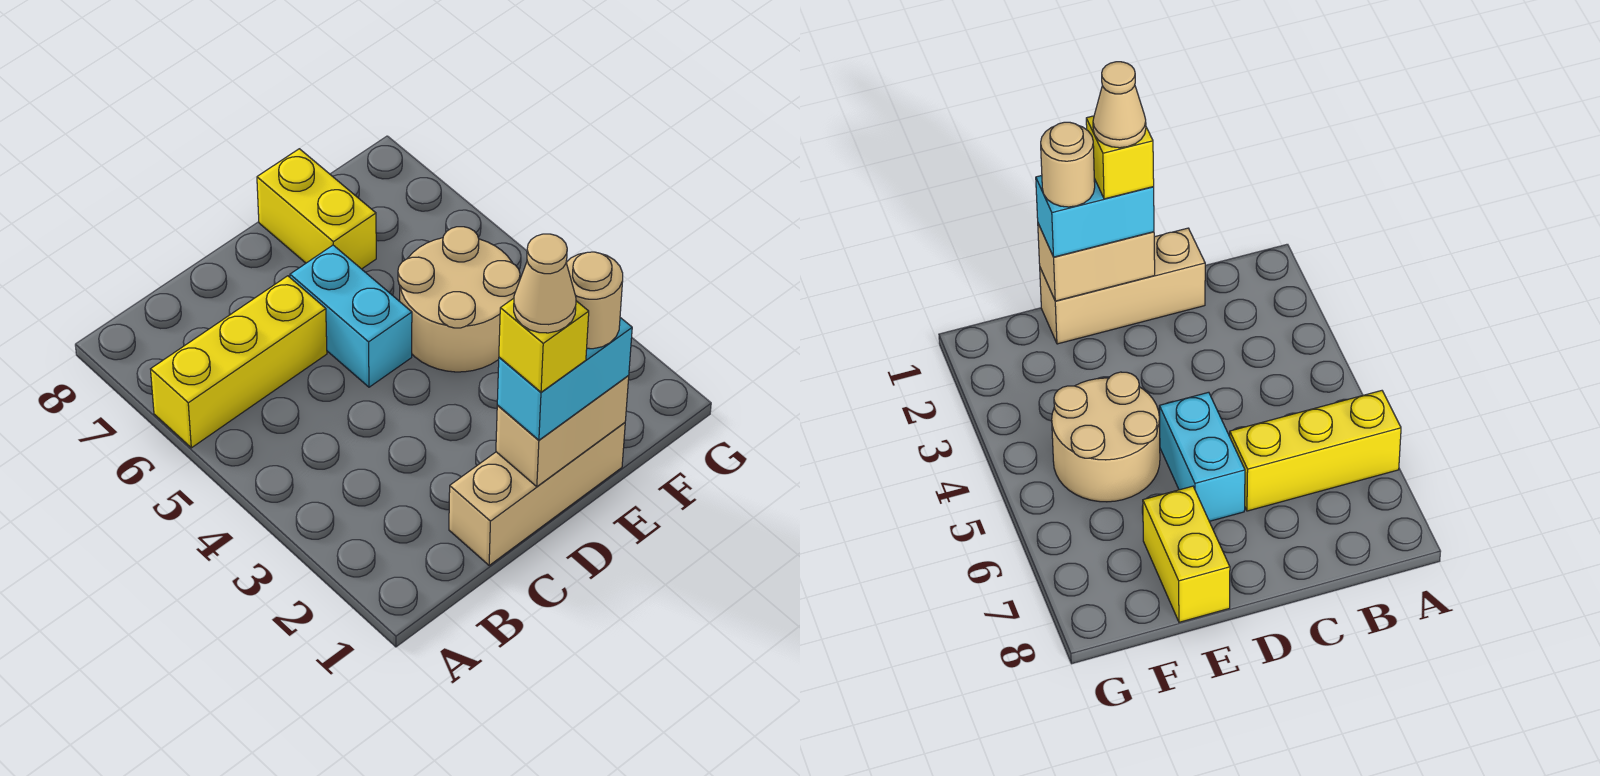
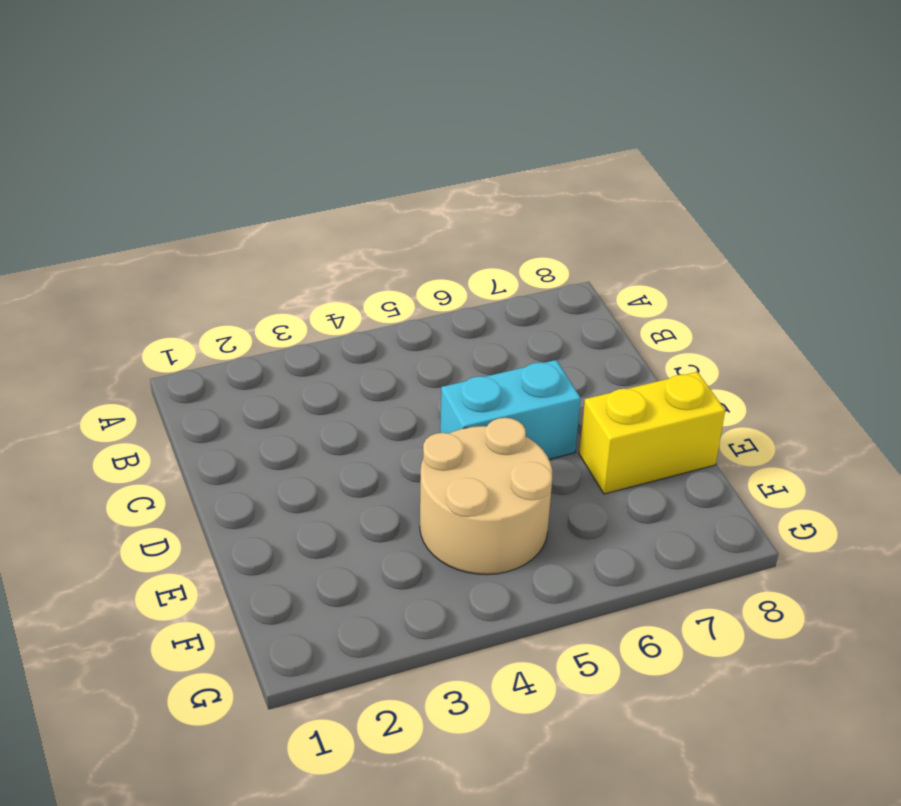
none -> yellow brick A6:C6 level 1
none -> tan brick C1:E1 level 1

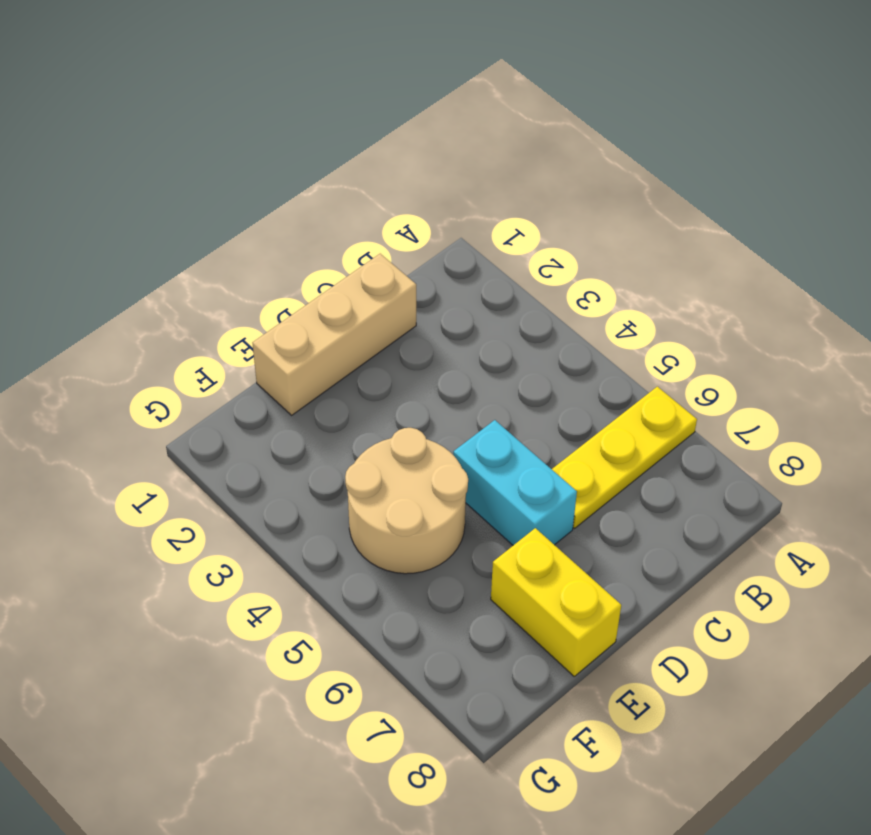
yellow plate A6:C6 level 1 -> yellow brick A6:C6 level 1
none -> tan brick D1:E1 level 2
none -> cyan brick D1:E1 level 3

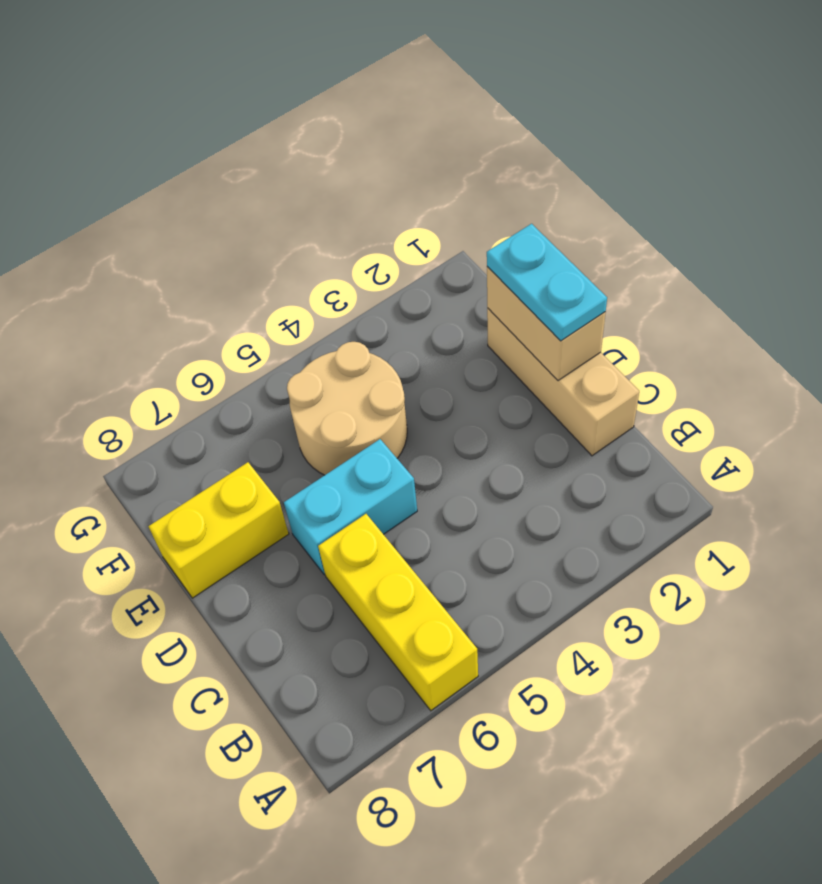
cyan plate D1:E1 level 3 -> cyan brick D1:E1 level 3
none -> yellow brick D1 level 4
none -> tan round brick E1 level 4

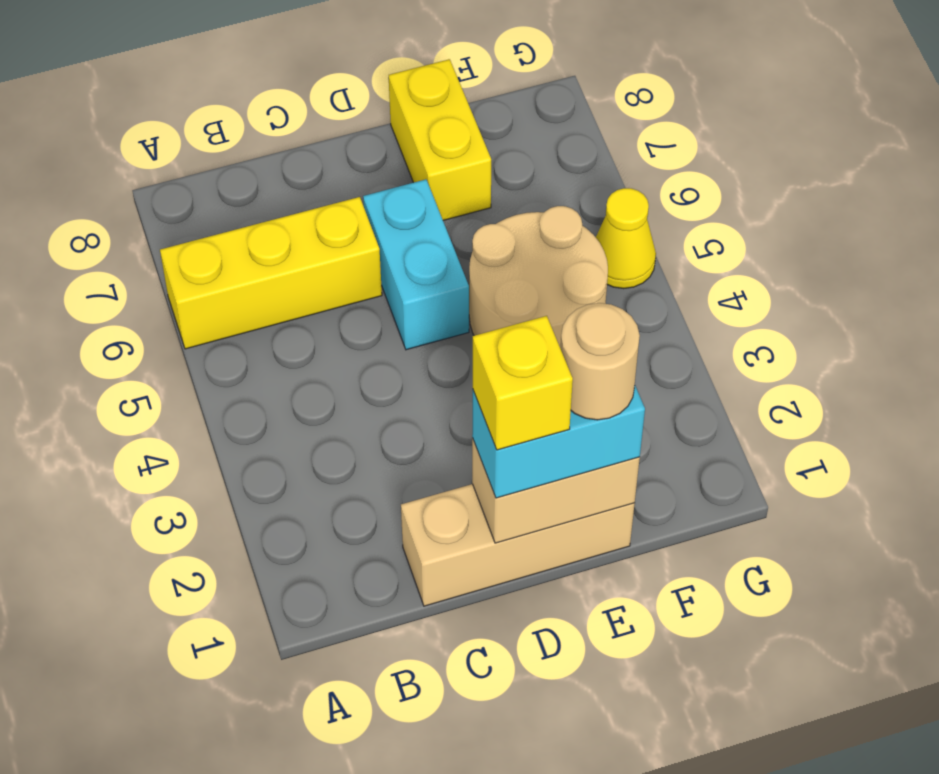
yellow cone G5 level 1 -> none
none -> tan cone D1 level 5

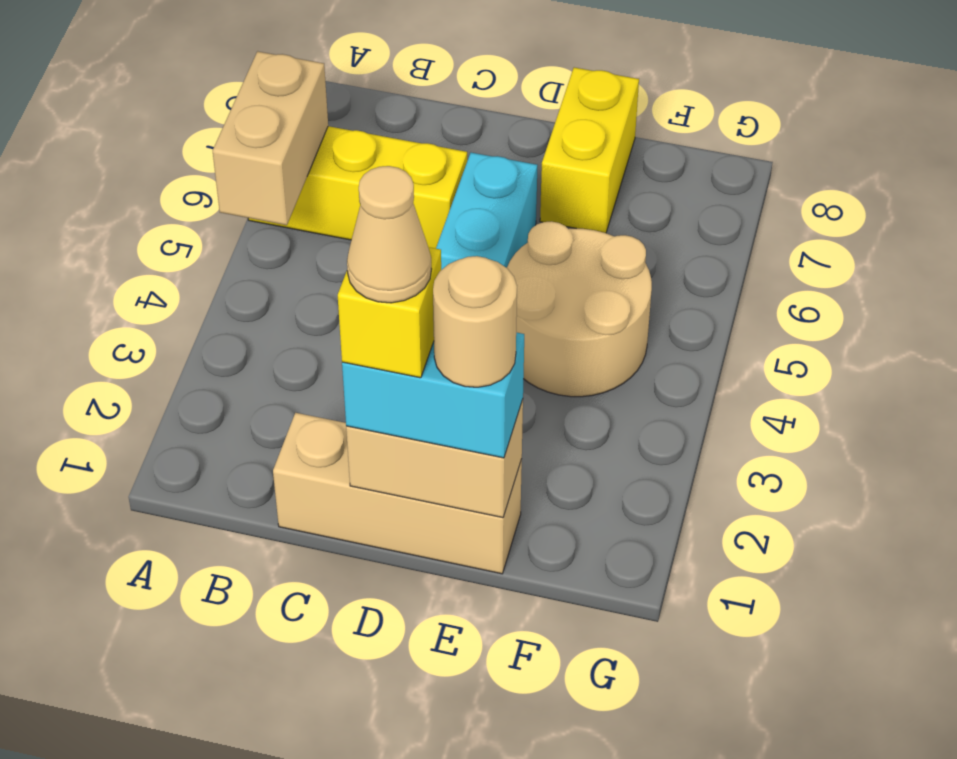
tan brick A5:A6 level 2 -> none

